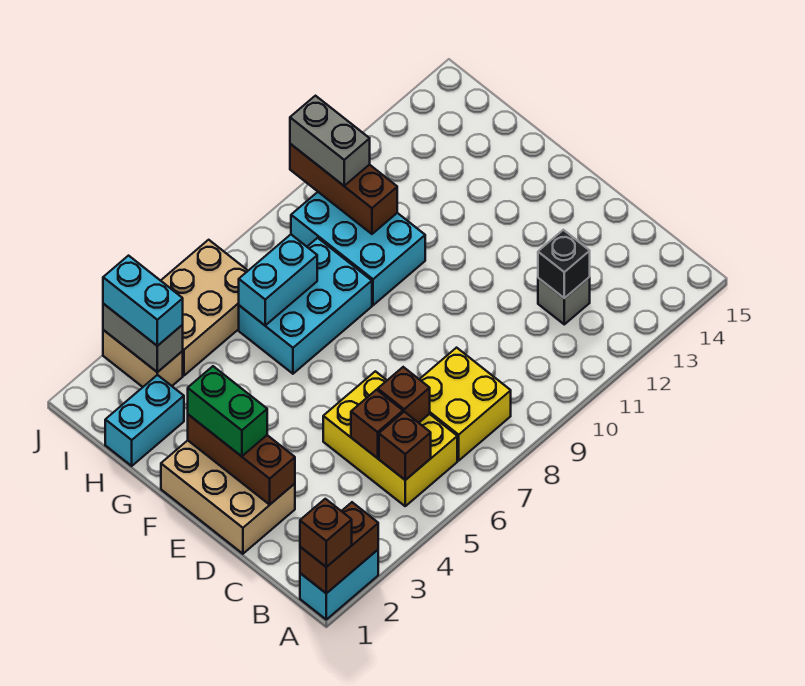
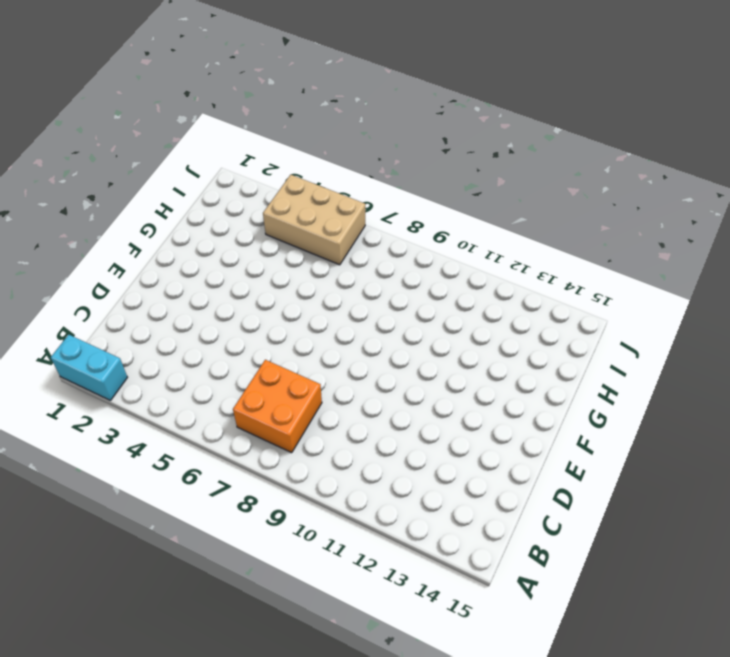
orange brick B7:C8 level 1 -> yellow brick B7:C8 level 1
none -> yellow brick B5:D6 level 1
none -> grey brick C12 level 1
none -> tan brick D1:F2 level 1

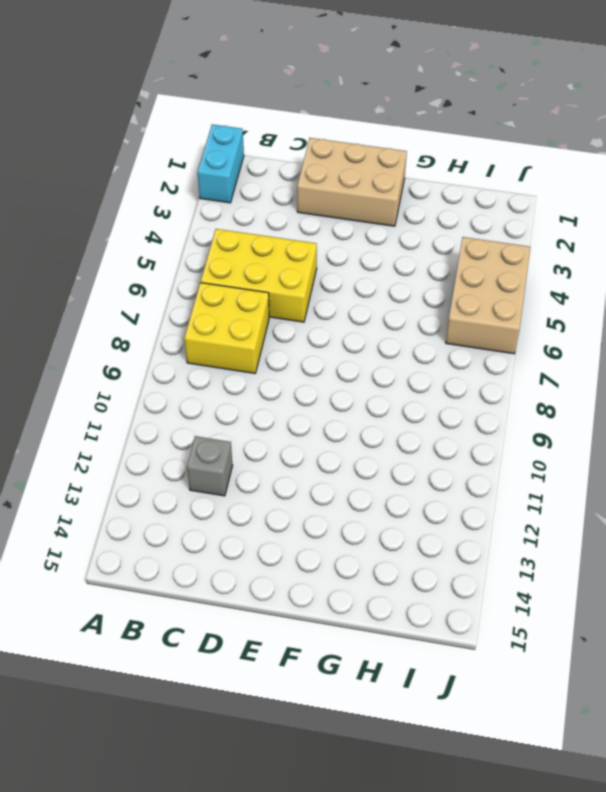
none -> cyan brick G6:H8 level 1
none -> cyan brick G9:I10 level 1
none -> cyan brick H1:H2 level 1

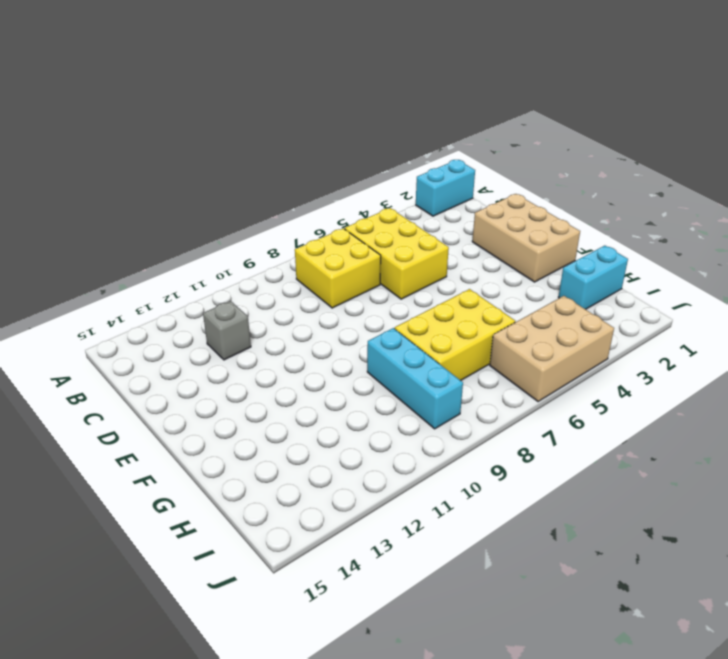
yellow brick G6:H8 level 1 -> cyan brick G6:H8 level 1
cyan brick G9:I9 level 1 -> cyan brick G9:I10 level 1
none -> tan brick I3:J3 level 1
none -> brown brick A1:A2 level 2
none -> brown brick B5 level 2

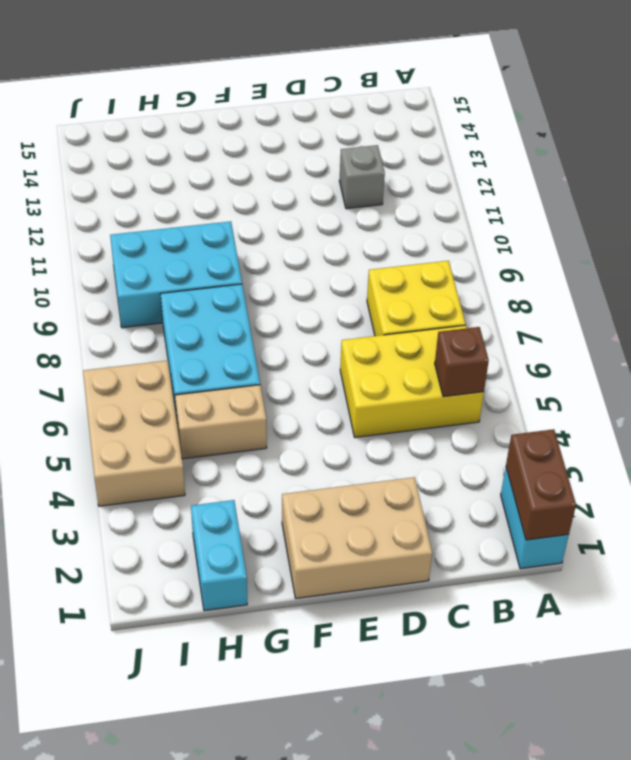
tan brick G5:H5 level 1 -> tan brick I3:J3 level 1
none -> brown brick C5 level 2
none -> brown brick C6 level 2
none -> black brick C12 level 2

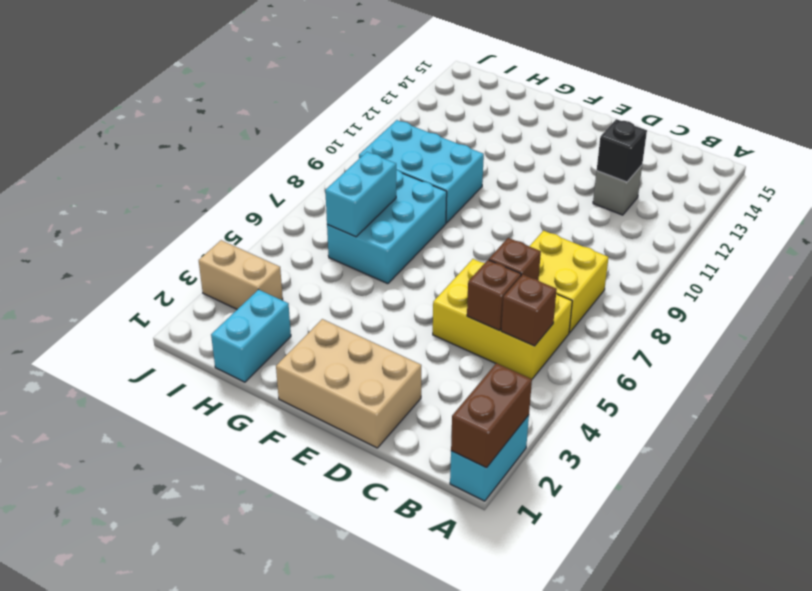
none -> tan brick I4:J6 level 1
none -> brown brick D2:F2 level 2
none -> brown brick H10:J10 level 2

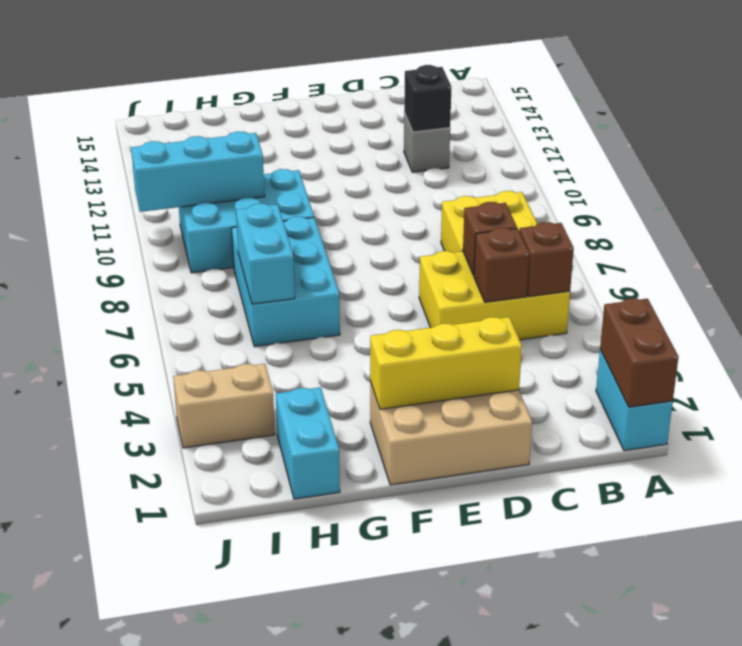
yellow brick D2:F2 level 2 -> brown brick D2:F2 level 2
cyan brick H10:J10 level 2 -> brown brick H10:J10 level 2
none -> tan brick I4:J6 level 1
none -> grey brick I3:J3 level 2
none -> brown brick A1 level 3

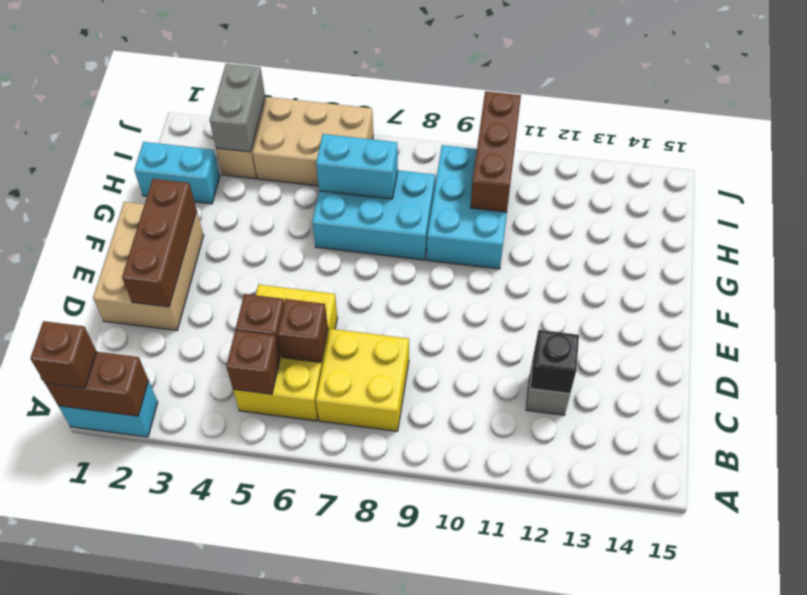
none -> green brick E2:F2 level 3
none -> cyan brick I3:J3 level 3
none -> grey brick I10:J10 level 3

